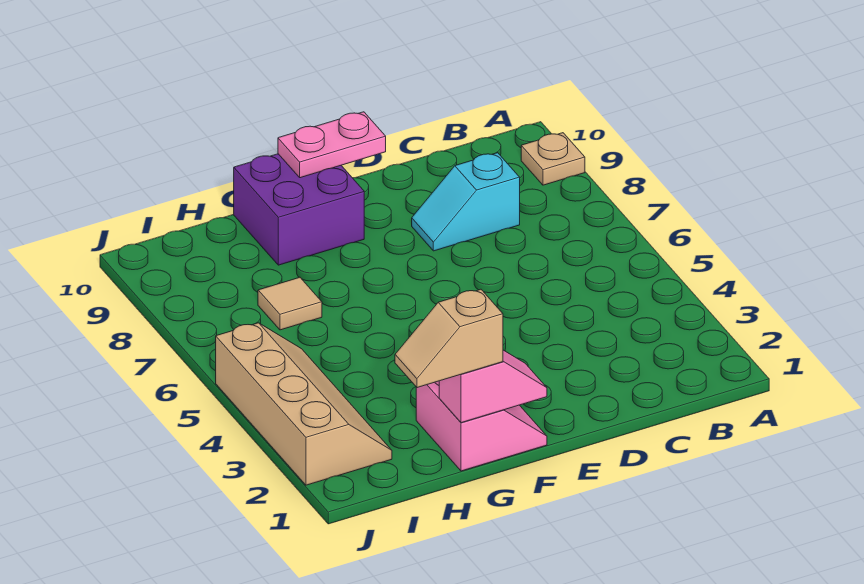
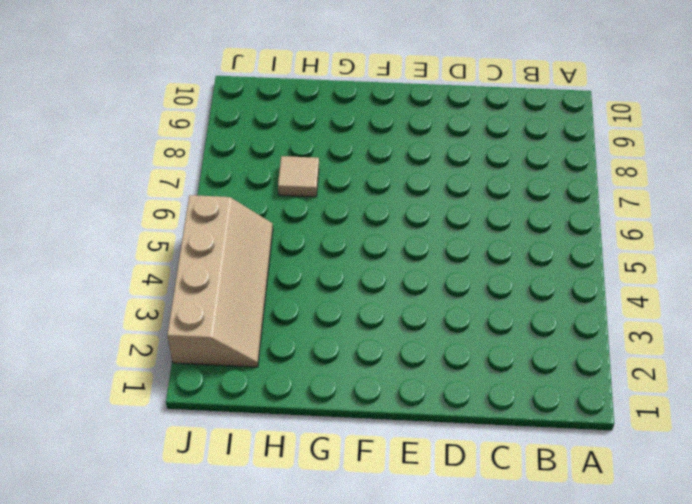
none -> tan plate A9 level 1
none -> cyan slope C8:D8 level 1 top C

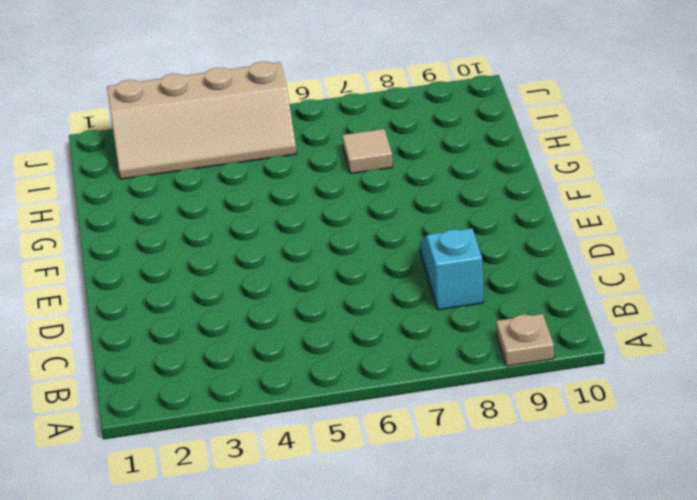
none -> pink slope F1:G2 level 1 top G
none -> purple brick F9:G10 level 1

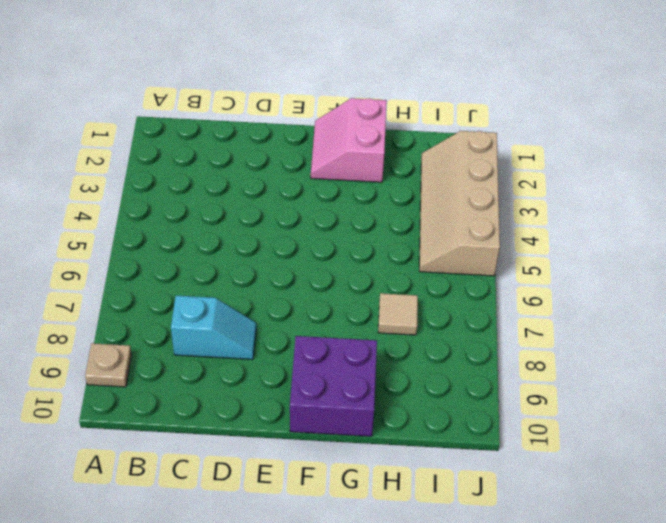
none -> pink plate E10:F10 level 2
none -> pink slope F1:G1 level 2 top G

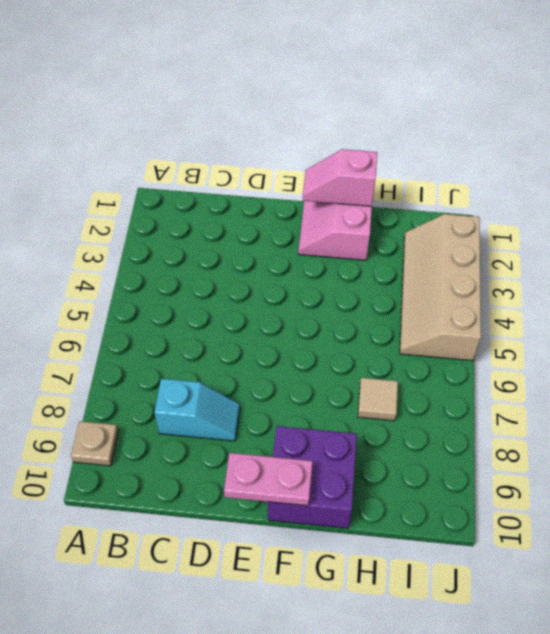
none -> tan slope G1:H1 level 3 top G

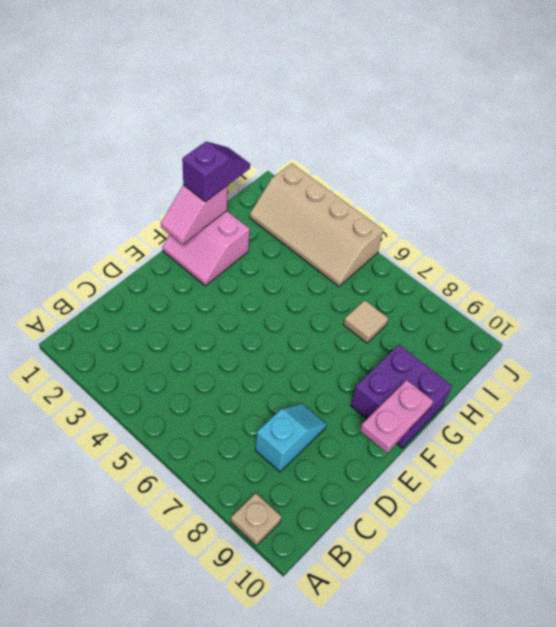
purple slope G1:H1 level 3 top G -> tan slope G1:H1 level 3 top G

